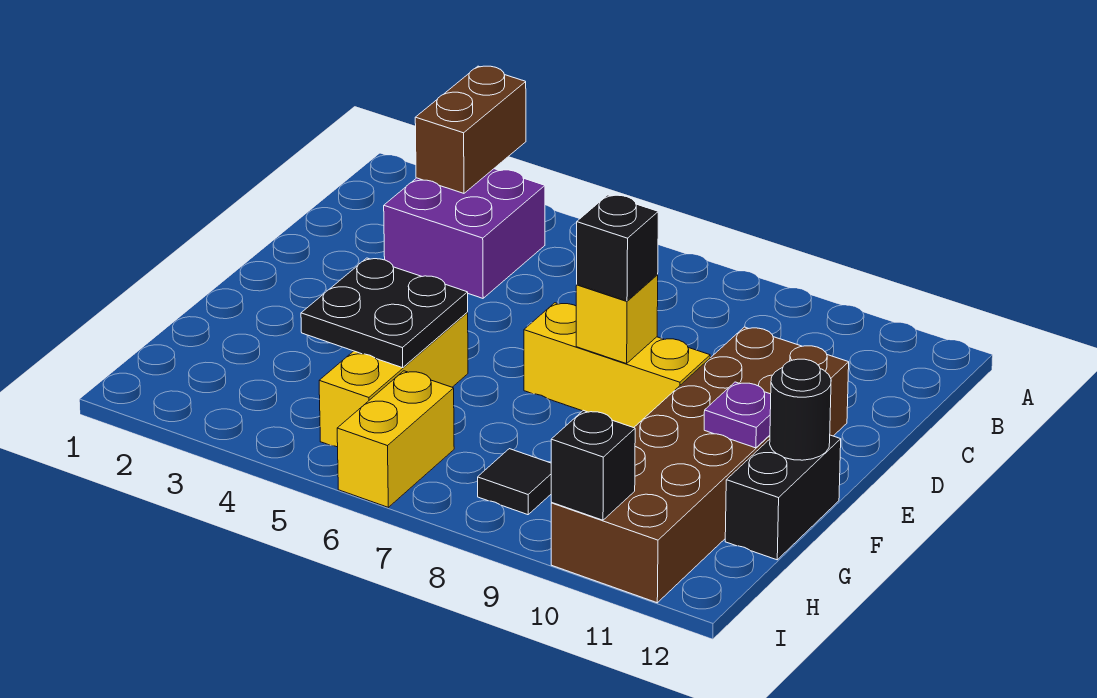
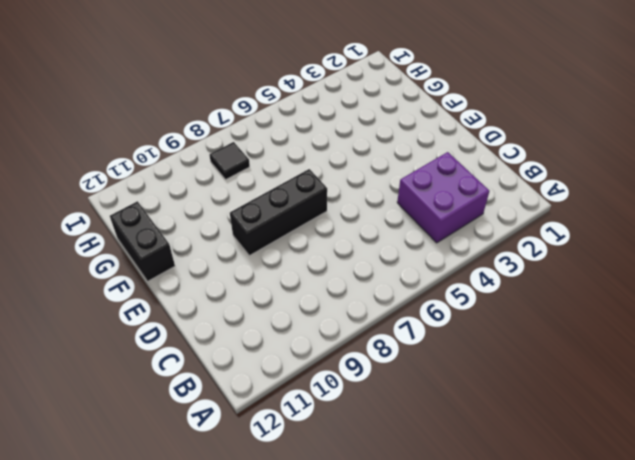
black brick E7:E9 level 1 -> yellow brick E7:E9 level 1
none -> brown brick D10:I11 level 1
none -> yellow brick F5:H5 level 1
none -> yellow brick H6:I6 level 1

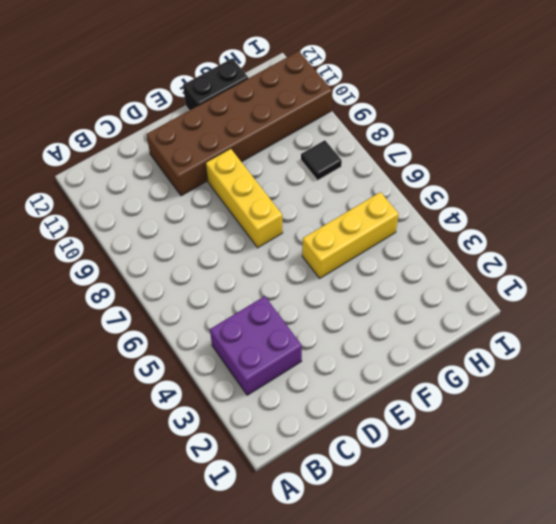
none -> yellow brick H6:I6 level 1
none -> brown brick A3:B3 level 2
none -> yellow brick E8 level 2

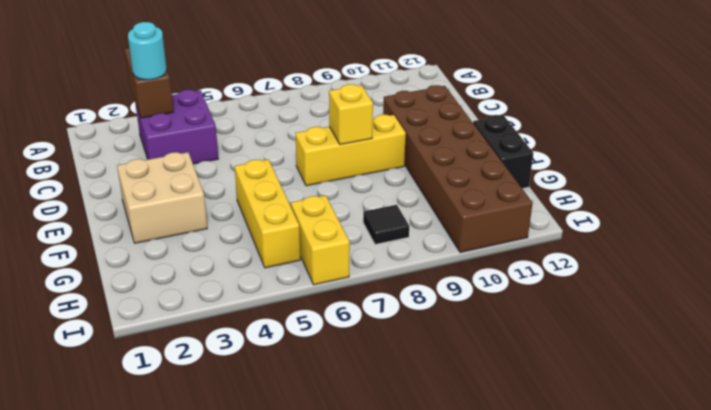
cyan round brick B3 level 3 -> none
tan brick E2:F3 level 1 -> none
none -> black plate F4:G5 level 2
none -> purple plate F11 level 2
none -> black round brick F12 level 2

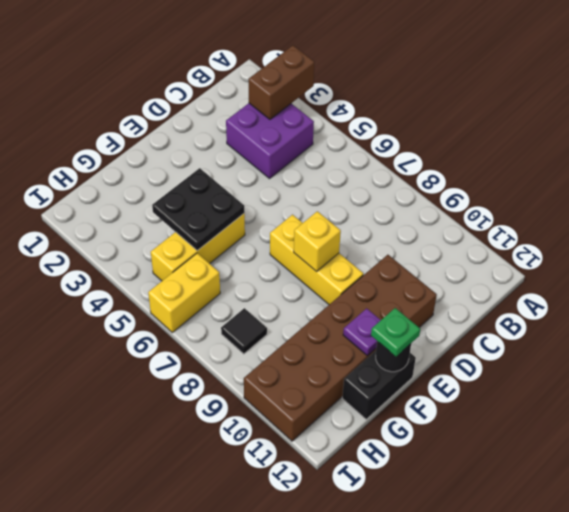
green plate F12 level 3 -> none
none -> black brick I10 level 2
none -> black brick E8 level 3

